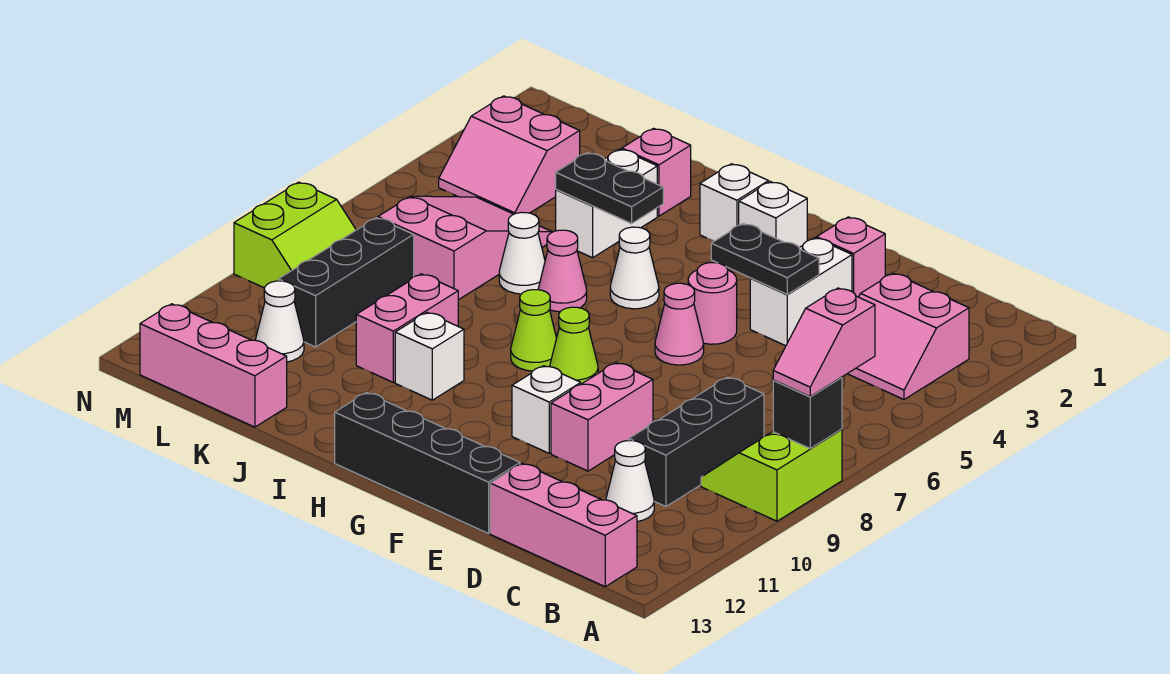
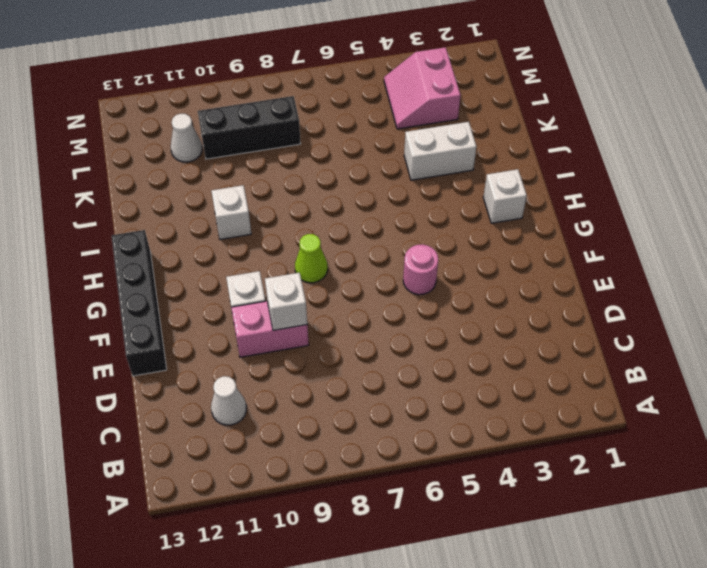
white brick E9 level 2 -> white brick G2 level 1
none -> lime slope A8:B9 level 1 top A
none -> pink slope B3:C4 level 1 top 3
none -> pink brick B13:D13 level 1
none -> black brick C8:C10 level 1

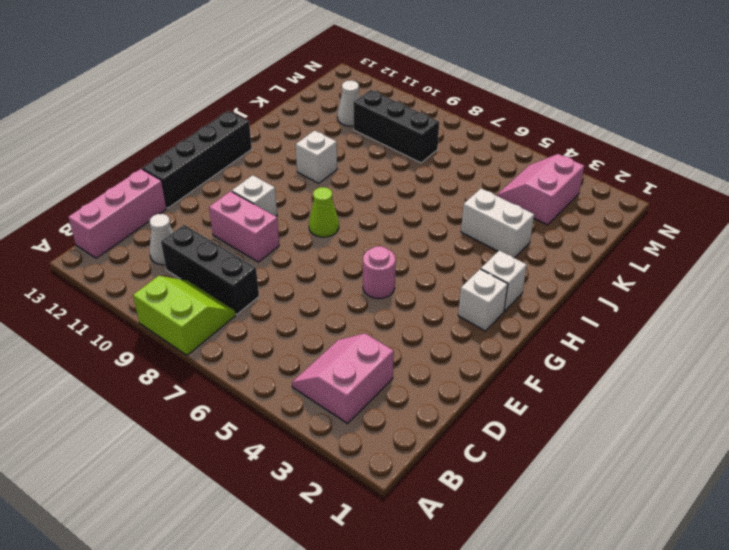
none -> pink brick E2 level 1
none -> white brick E3:E4 level 1
none -> pink cone F6 level 1
none -> white cone H5 level 1

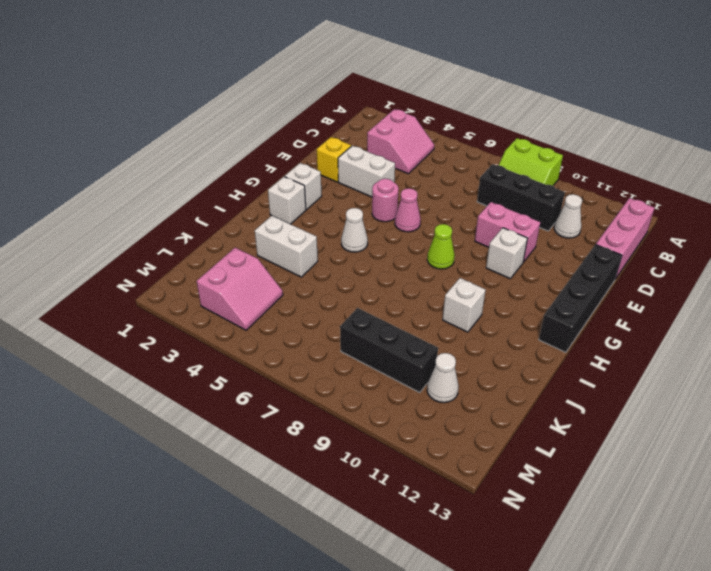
yellow brick E2 level 1 -> pink brick E2 level 1
none -> lime cone H8 level 1
none -> pink cone I6 level 1
none -> pink brick J2 level 1
none -> white cone J6 level 1

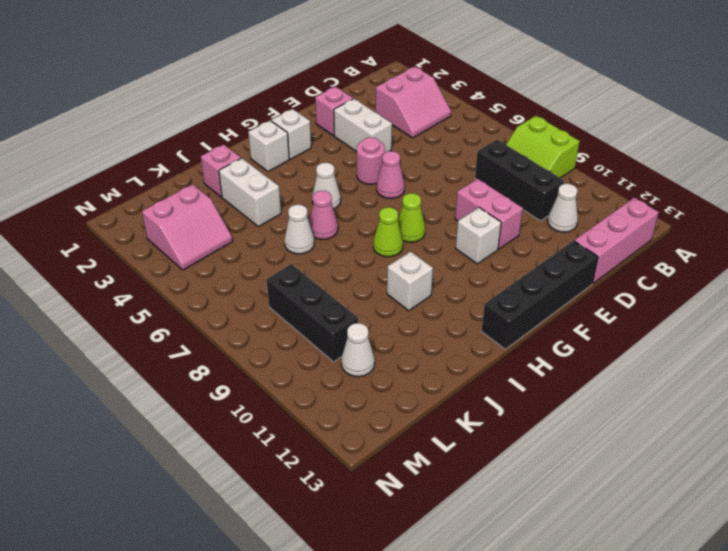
none -> pink brick J9:J10 level 1
none -> pink slope K5:L7 level 1 top 7
none -> pink brick K13:M13 level 1
none -> lime slope M8:N9 level 1 top N

